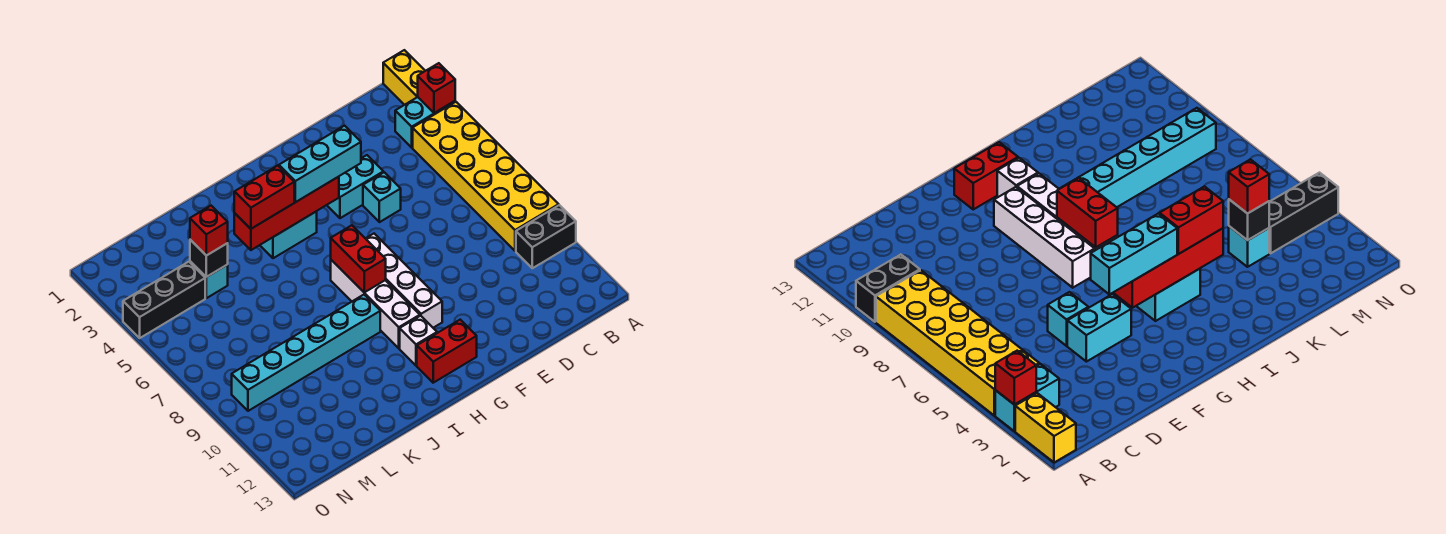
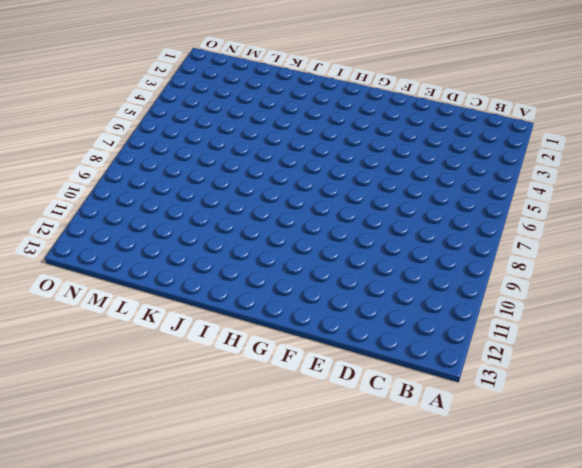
none -> yellow brick A1:A2 level 1
none -> cyan brick A3:B3 level 1
none -> yellow brick A4:B9 level 1

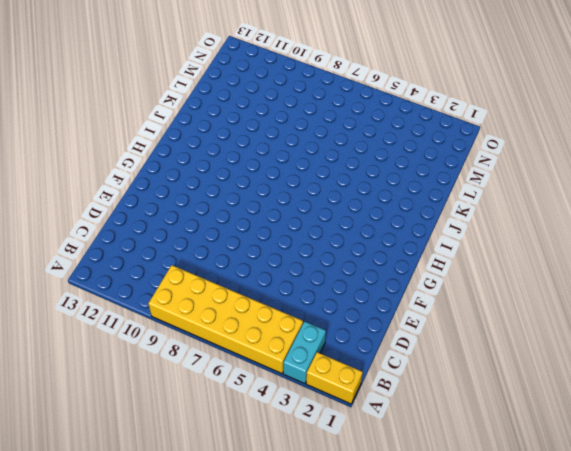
none -> black brick A10:B10 level 1
none -> cyan brick E4:F4 level 1
none -> cyan brick E5 level 1

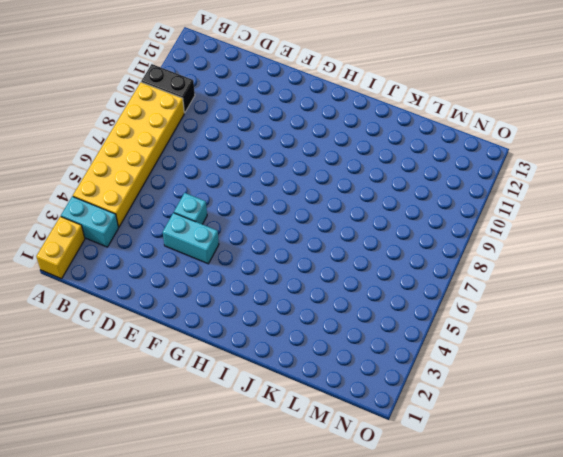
none -> white brick G7:G10 level 1
none -> red brick G12:H12 level 1
none -> cyan brick H4:I4 level 1

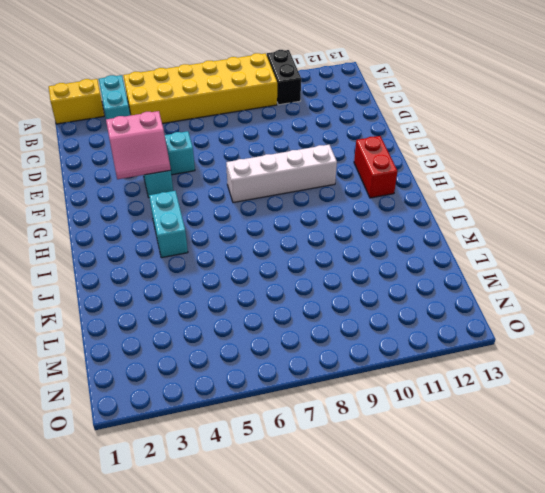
pink slope E3:F4 level 2 top E -> none
none -> white brick H7:H10 level 1
none -> white brick H11 level 1
none -> cyan brick I9:N9 level 1

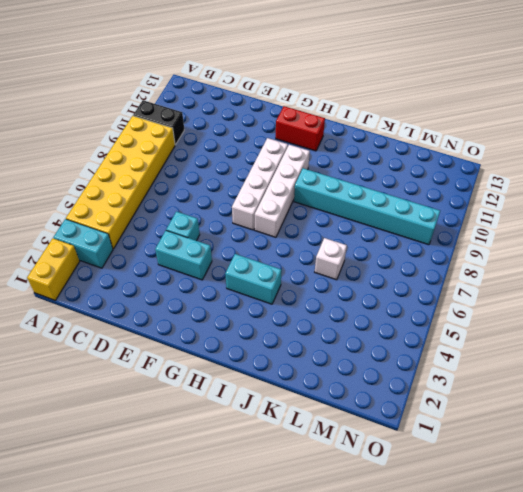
white brick K6 level 1 -> white brick H11 level 1
none -> cyan brick L4 level 1
none -> black brick M4:O4 level 1
none -> red brick A3 level 2

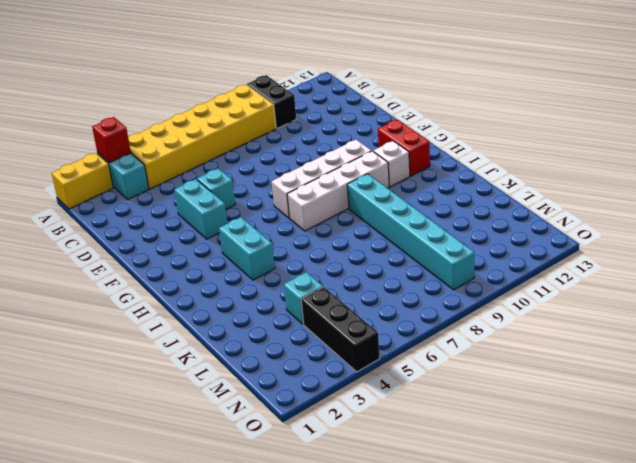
none -> red brick G4:J4 level 2
none -> red brick H7:H8 level 2
none -> black brick L4 level 2

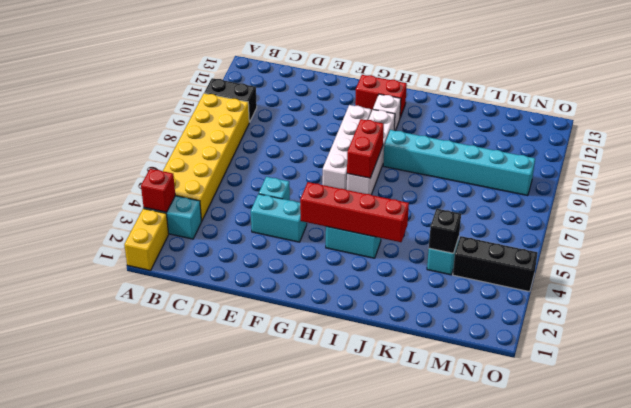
none -> cyan brick F4:H4 level 3
none -> red brick I4:J4 level 3
none -> red brick L4 level 3

